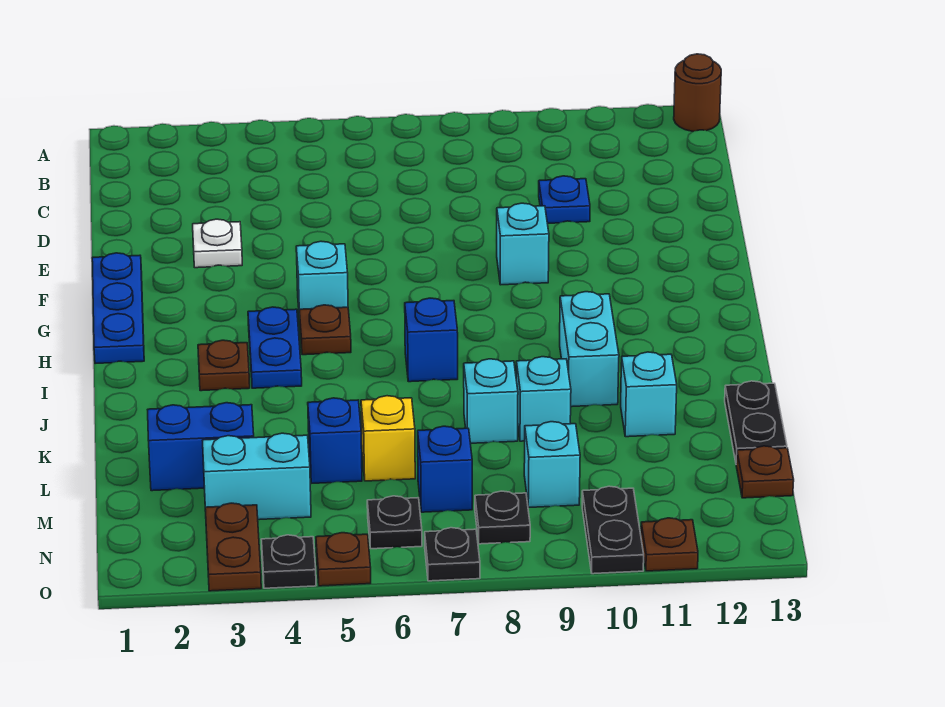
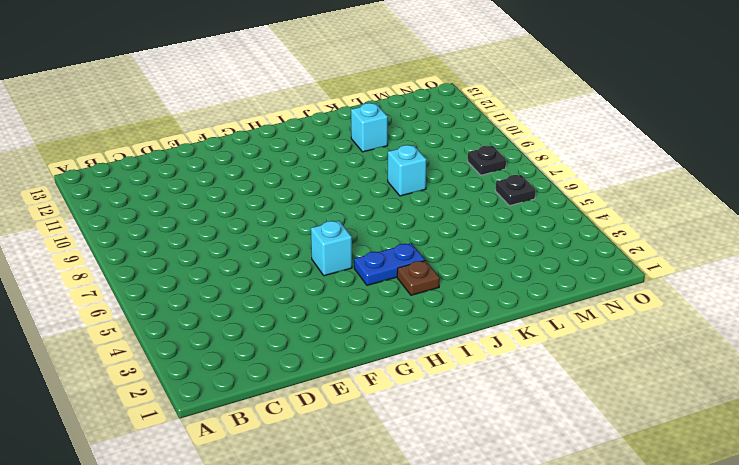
none -> brown round brick A13 level 1
none -> blue plate D10 level 1
none -> white plate E3 level 1
none -> blue plate F1:H1 level 1

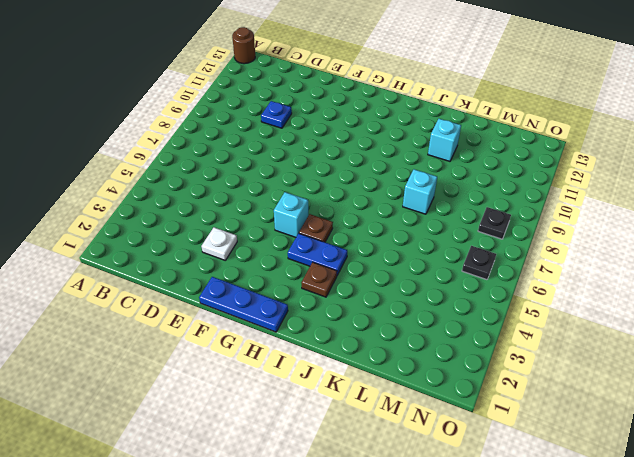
none -> cyan brick F9 level 1
none -> blue brick I7 level 1
none -> cyan brick I10:J10 level 1
none -> cyan brick K9 level 1

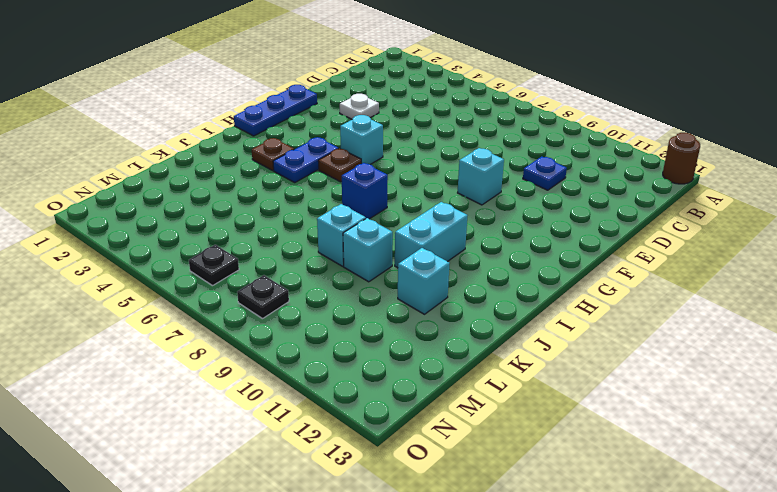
none -> black plate K13:L13 level 1
none -> blue brick L2:L3 level 1
none -> blue brick L5 level 1
none -> yellow brick L6 level 1

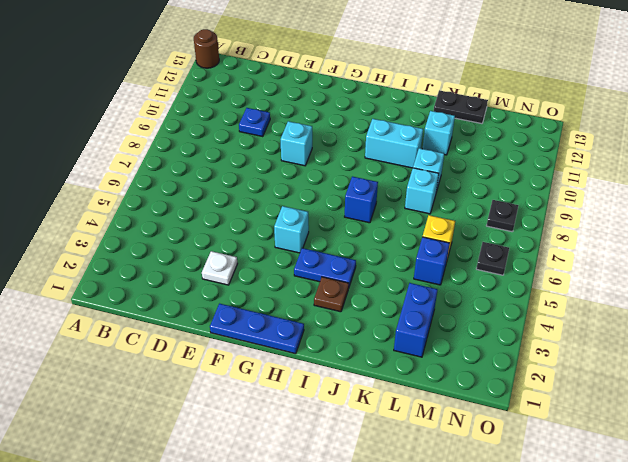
none -> brown plate H5 level 1
none -> cyan brick M3:M4 level 1
none -> blue brick M7 level 1
none -> cyan brick M9 level 1

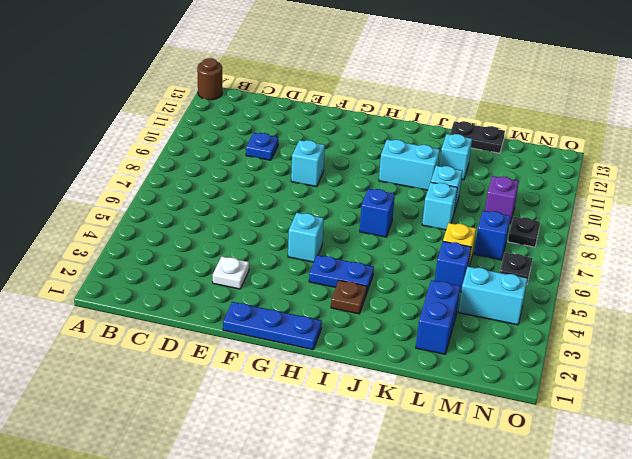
cyan brick M4:N4 level 1 -> cyan brick M3:M4 level 1
purple brick M9 level 1 -> cyan brick M9 level 1
none -> brown plate H5 level 1
none -> brown plate M13 level 1
none -> brown plate N3:O3 level 1
none -> black plate N10:O10 level 1

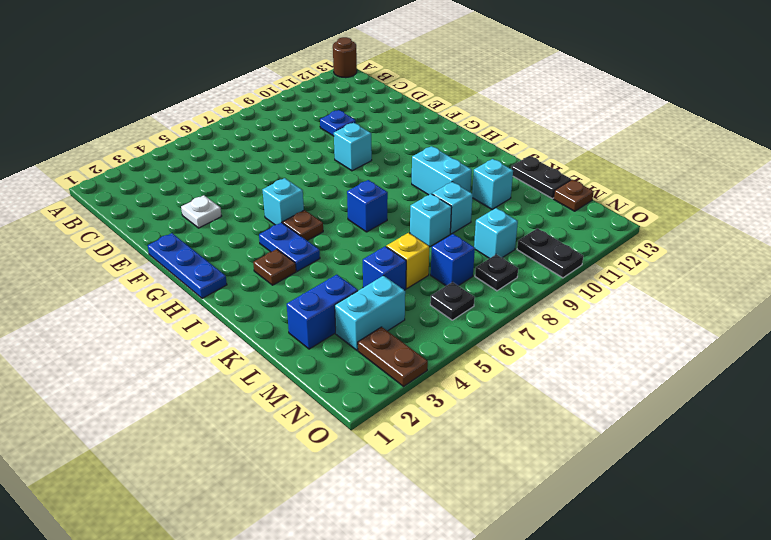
none -> black plate O4 level 1
none -> brown plate O5 level 1
none -> black plate O7 level 1
none -> brown plate O11 level 1

